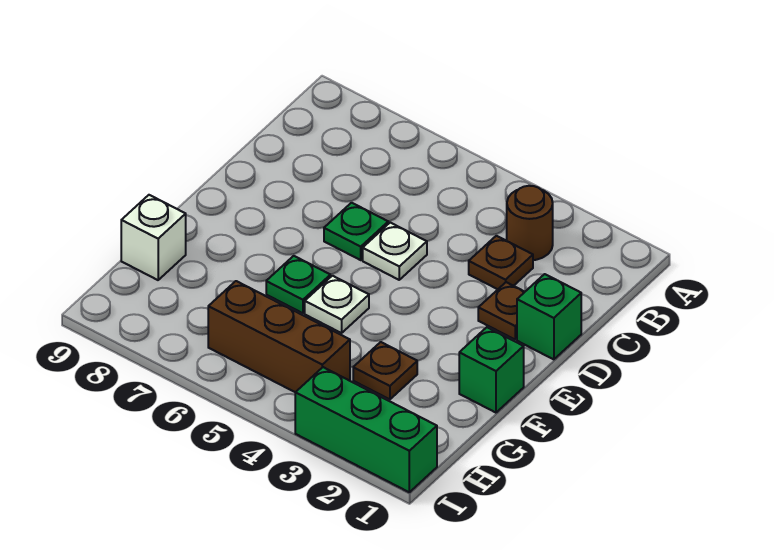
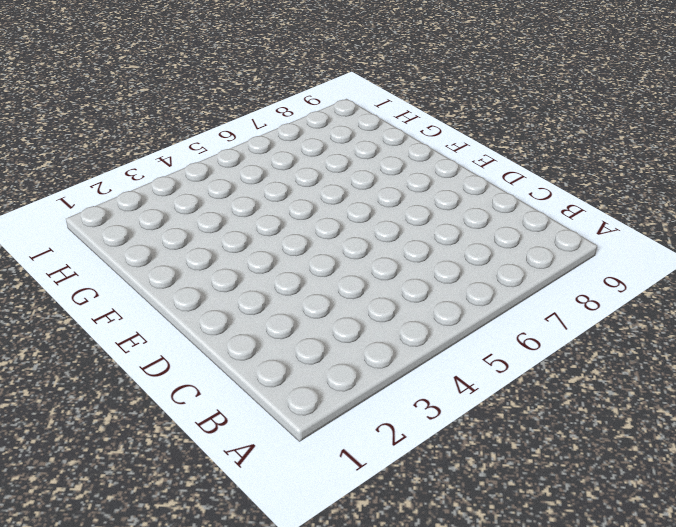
none -> brown round brick B3 level 1
none -> brown plate C3 level 1
none -> green brick D1 level 1

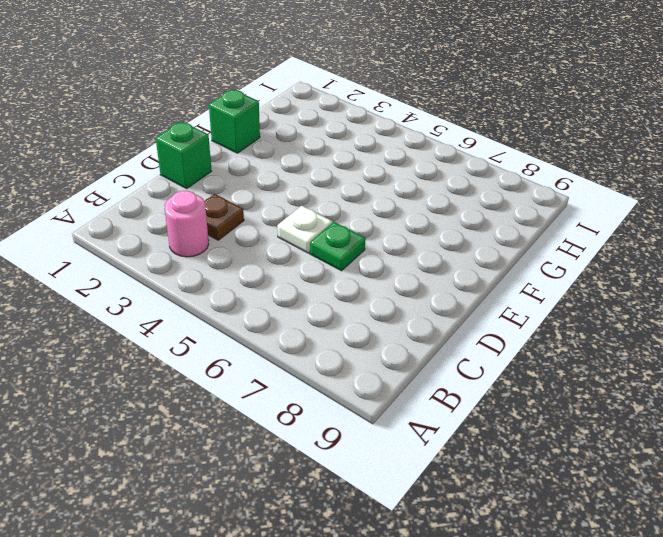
pink round brick B3 level 1 -> brown round brick B3 level 1
none -> brown plate D2 level 1
none -> white plate F5 level 1
none -> green plate F6 level 1

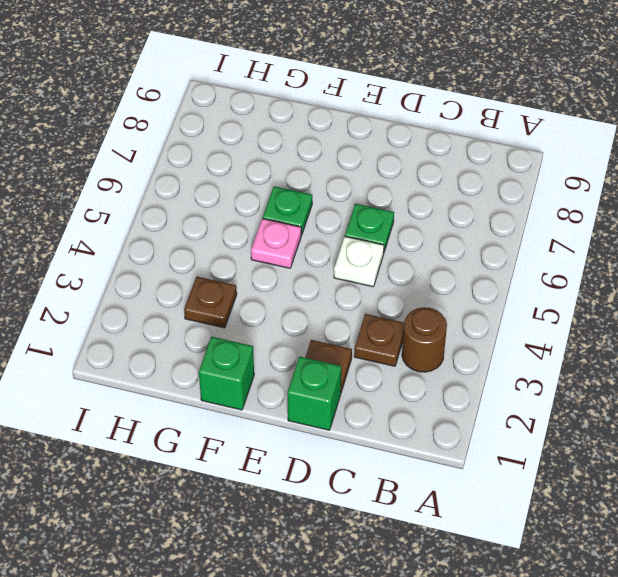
pink plate F5 level 1 -> white plate F5 level 1
none -> white brick G9 level 1
none -> brown brick H4:H6 level 1
none -> green brick I1:I3 level 1

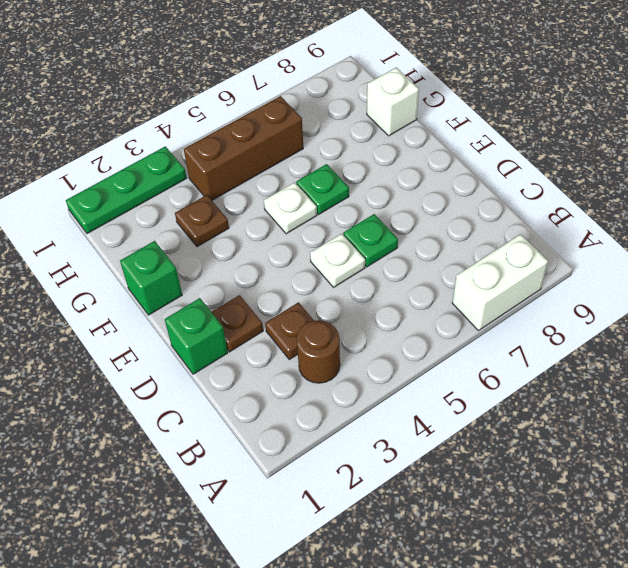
white brick A7:A8 level 1 -> none
green plate I1:I3 level 1 -> green brick I1:I3 level 1

